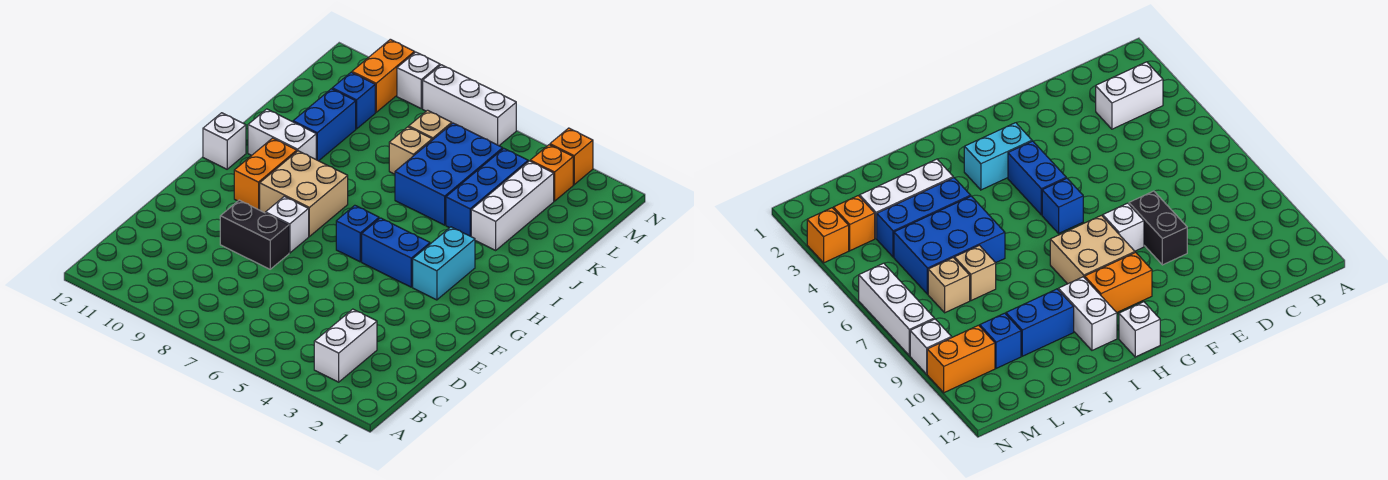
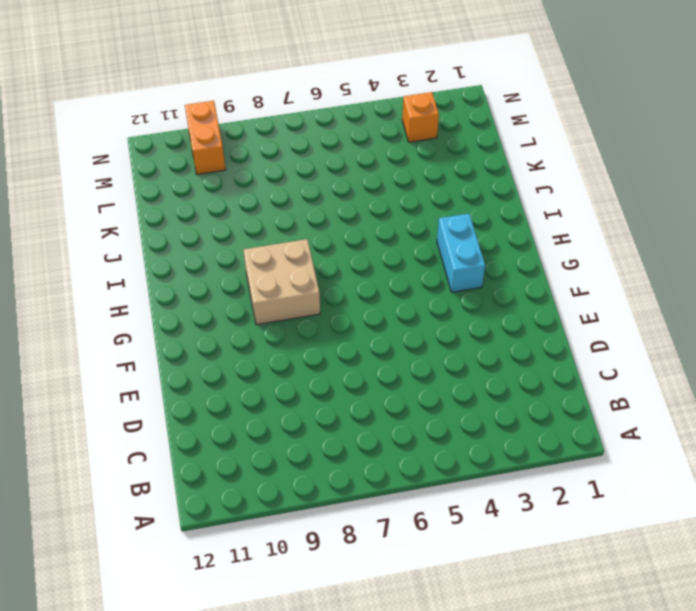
none -> white brick B3:C3 level 1
none -> black brick E8:E9 level 1
none -> white brick F8 level 1

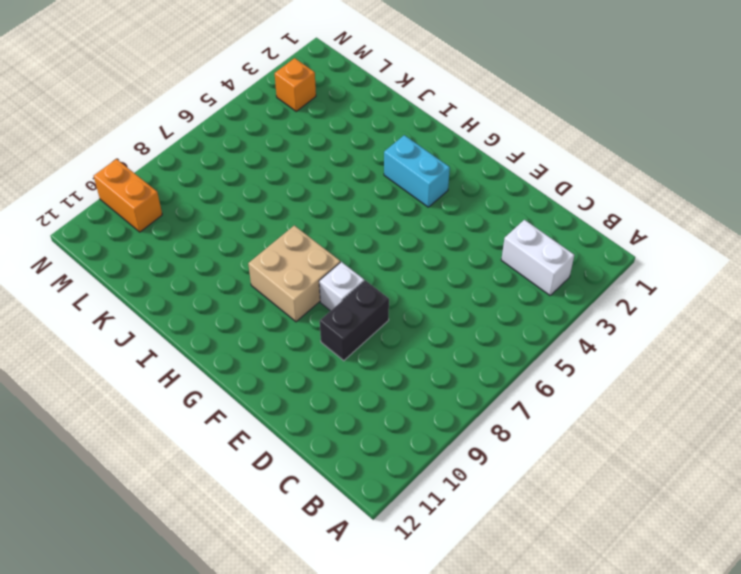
none -> blue brick G4:G5 level 1
none -> blue brick G6 level 1
none -> orange brick G10:H10 level 1

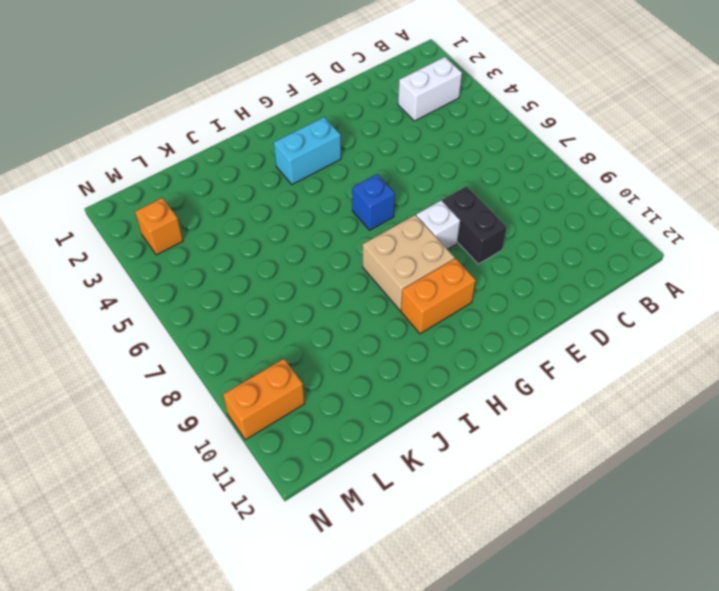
none -> blue brick G4:G5 level 1
none -> white brick H12 level 1
none -> white brick I10:I11 level 1

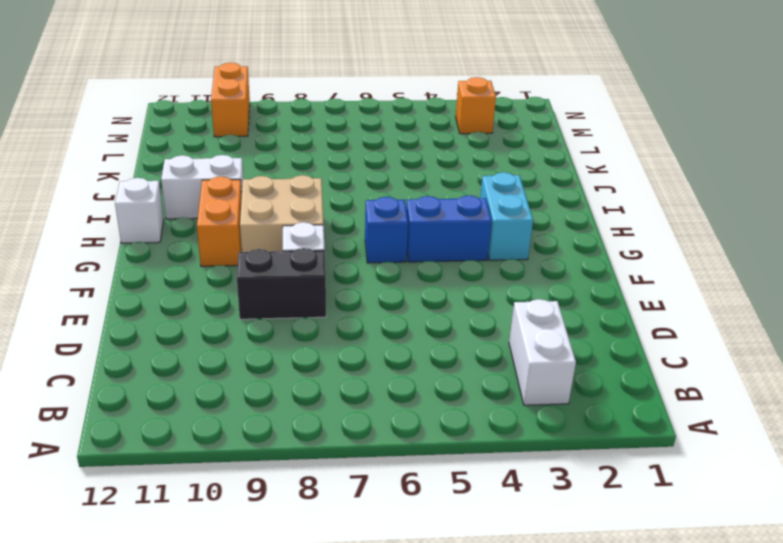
none -> white brick J3:L3 level 1
none -> blue brick J4:L4 level 1
none -> blue brick J5:L6 level 1

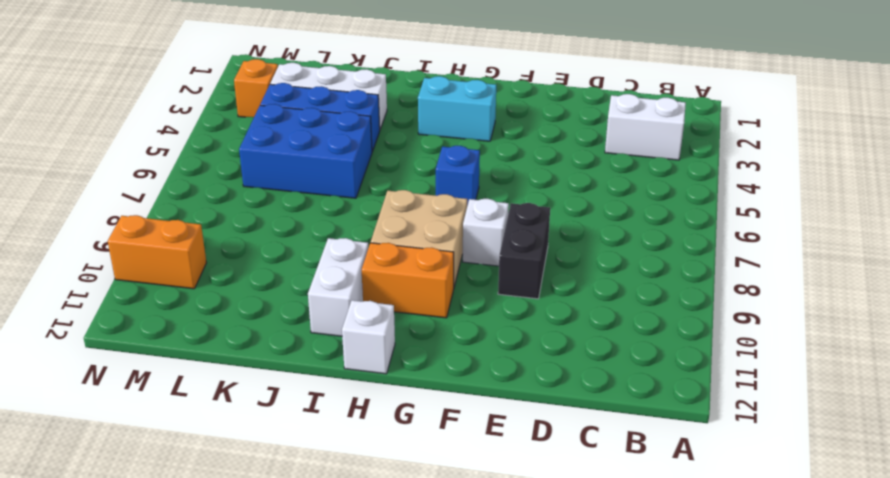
none -> blue brick G4:G5 level 1
none -> blue brick J10:K10 level 1
none -> tan brick K7 level 1

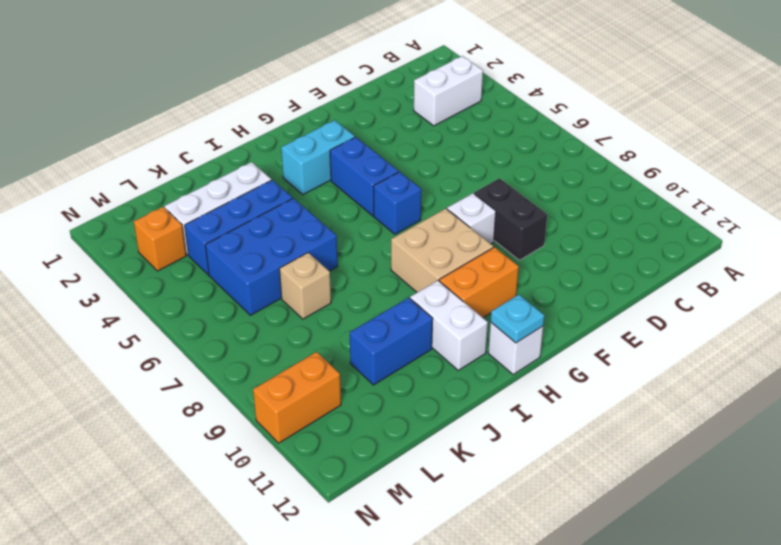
cyan plate H12 level 2 -> none
none -> tan brick L7 level 1
none -> blue brick L10 level 1
none -> orange brick N3 level 1

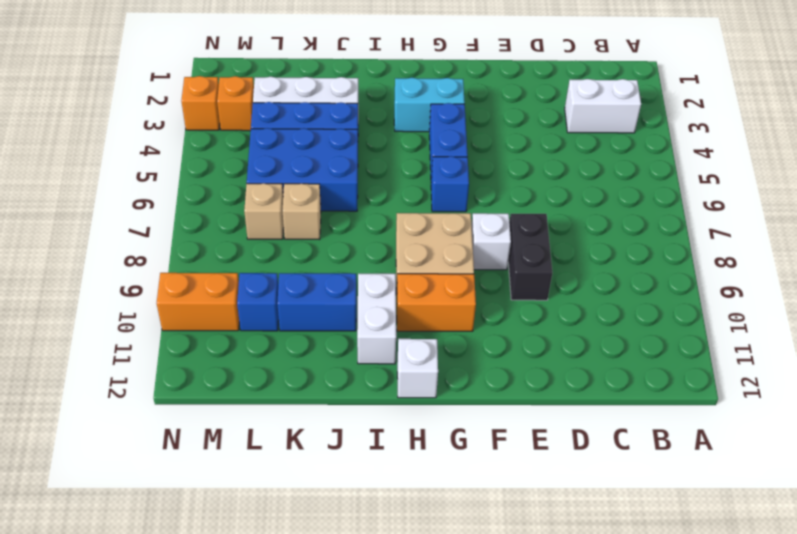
none -> white brick N6:N8 level 1
none -> white brick N9 level 1

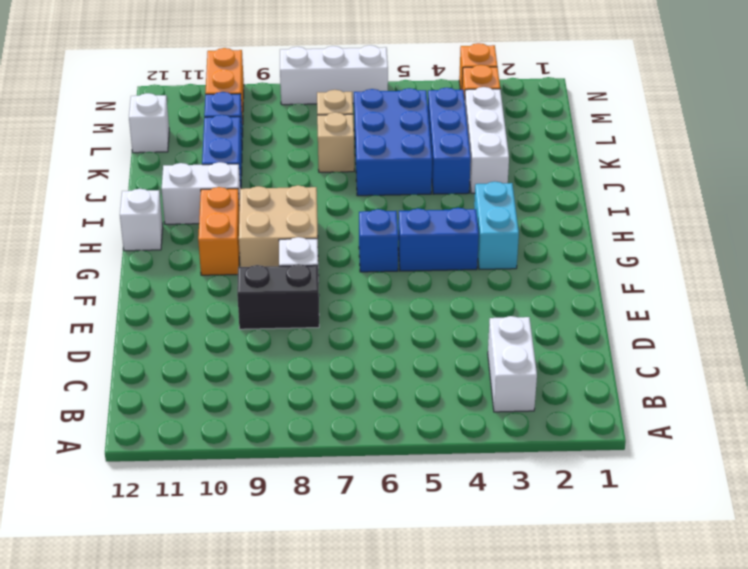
white brick L12 level 1 -> white brick N9 level 1

